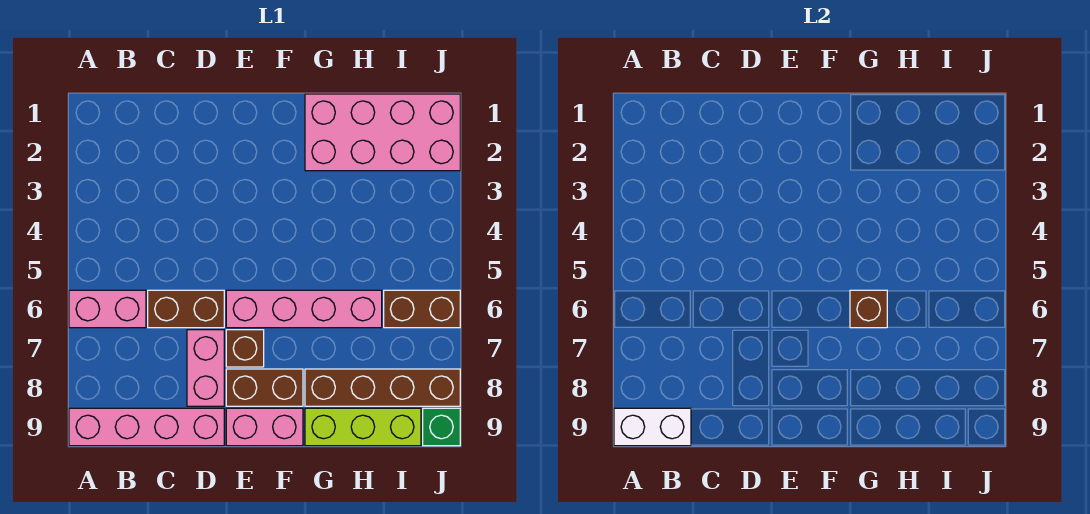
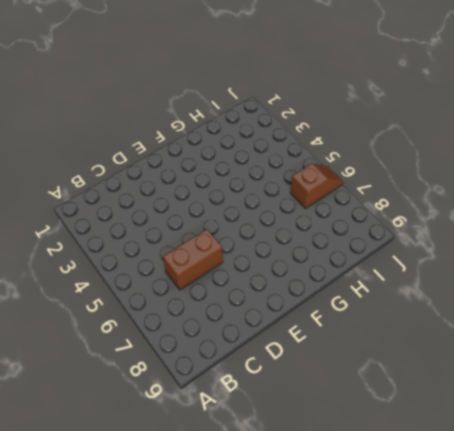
brown slope I6:J6 level 1 top I -> brown brick I6:J6 level 1
none -> pink brick A6:B6 level 1
none -> pink brick A9:D9 level 1
none -> pink brick D7:D8 level 1

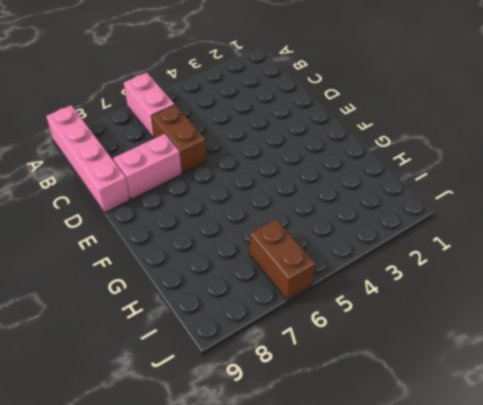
none -> pink brick E6:H6 level 1
none -> brown brick E7 level 1
none -> brown brick E8:F8 level 1

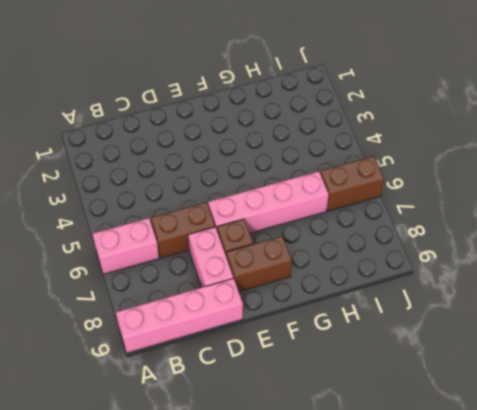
none -> pink brick E9:F9 level 1
none -> pink brick G1:J2 level 1
none -> brown brick G8:J8 level 1

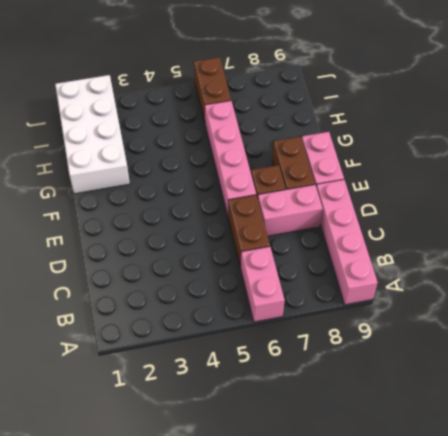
white brick G1:J2 level 1 -> pink brick G1:J2 level 1
none -> brown brick G8:J8 level 1
none -> lime brick G9:I9 level 1
none -> green brick J9 level 1

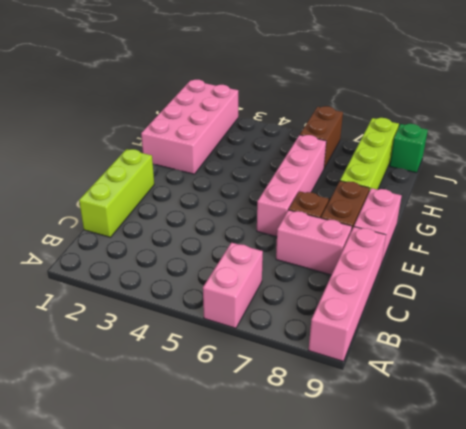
lime brick C1:E1 level 1 -> lime brick G9:I9 level 1
lime brick G8:J8 level 1 -> brown brick G8:J8 level 1
none -> brown brick C6:D6 level 1
none -> white brick A9:B9 level 2
none -> brown brick G6 level 2

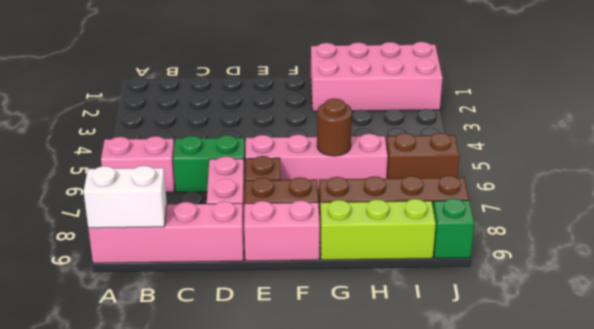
green brick C6:D6 level 1 -> brown brick C6:D6 level 1
brown round brick G6 level 2 -> brown brick G6 level 2

